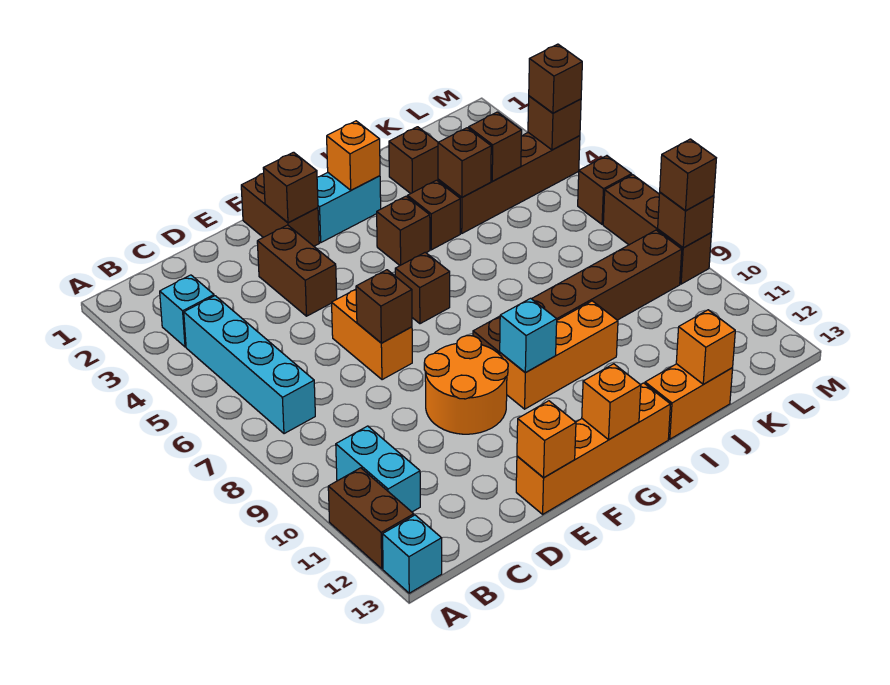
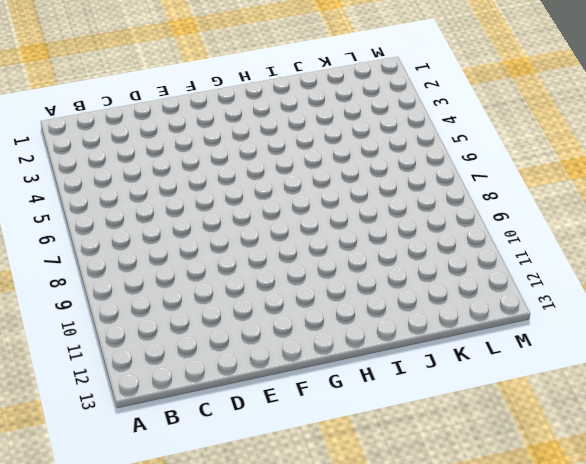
none -> brown brick A11:A12 level 1
none -> cyan brick A13 level 1
none -> cyan brick B3 level 1
none -> cyan brick B4:B7 level 1

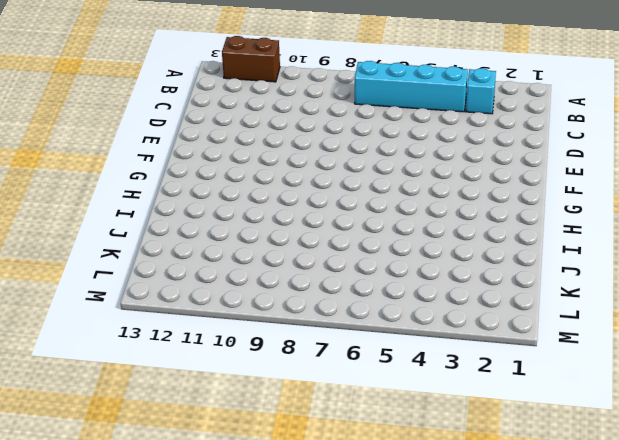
none -> cyan brick A13 level 1
none -> cyan brick B10:B11 level 1
none -> brown brick E3:E4 level 1
none -> orange brick E6:E7 level 1

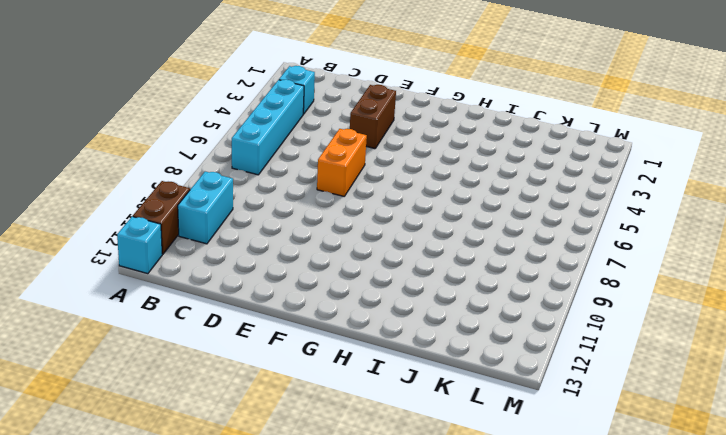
none -> orange round brick E9:F10 level 1
none -> orange brick E13:H13 level 1
none -> brown brick F1:F2 level 1
none -> cyan brick G2:H2 level 1

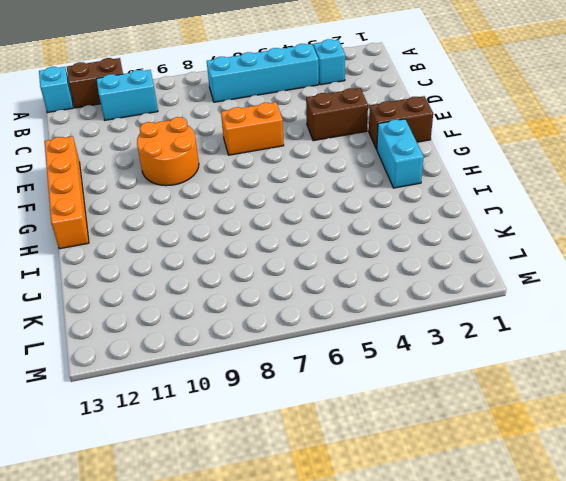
none -> brown brick G6 level 1
none -> brown brick G9:L9 level 1
none -> orange brick G10:I10 level 1
none -> brown brick H4 level 1

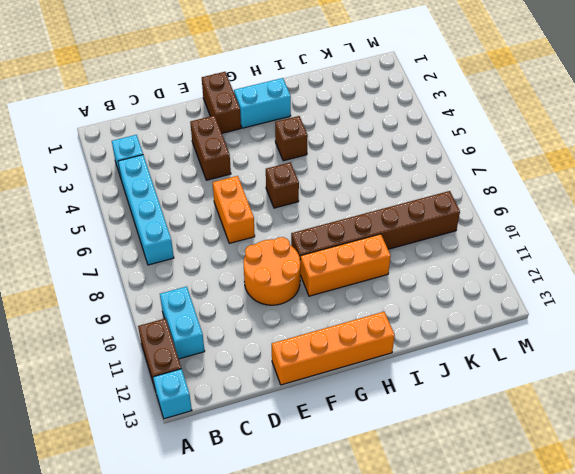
none -> brown brick I4 level 1
none -> orange brick I13:J13 level 1
none -> brown brick J2 level 1
none -> brown brick J4:M4 level 1

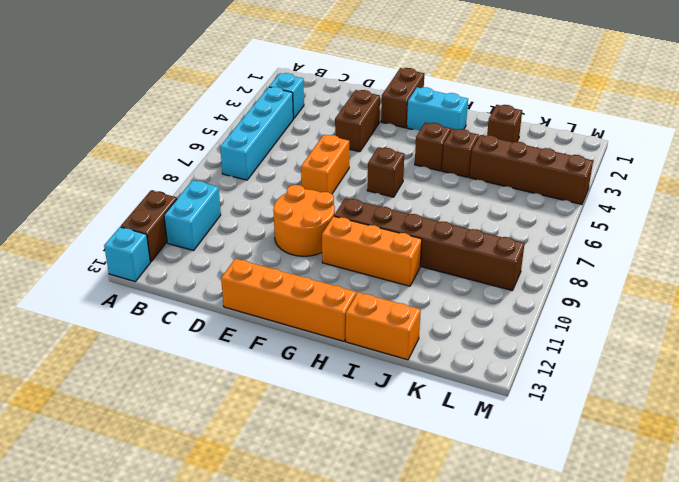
none -> brown brick M6 level 1
none -> brown brick M7:M9 level 1
none -> brown brick E7 level 2
none -> orange brick E13 level 2

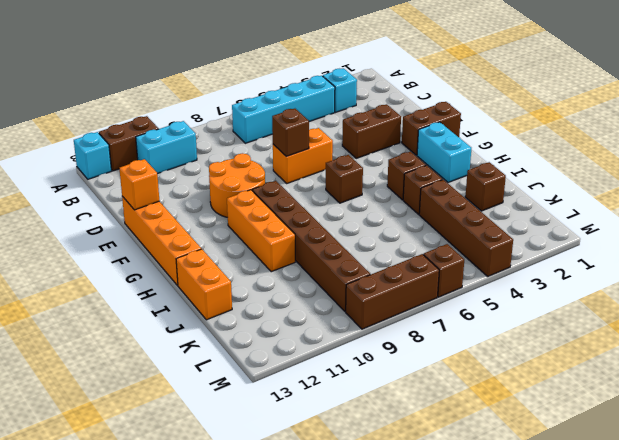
none -> brown brick F2 level 2
none -> cyan brick G10 level 2
none -> orange brick G13 level 2
none -> orange brick H2 level 2

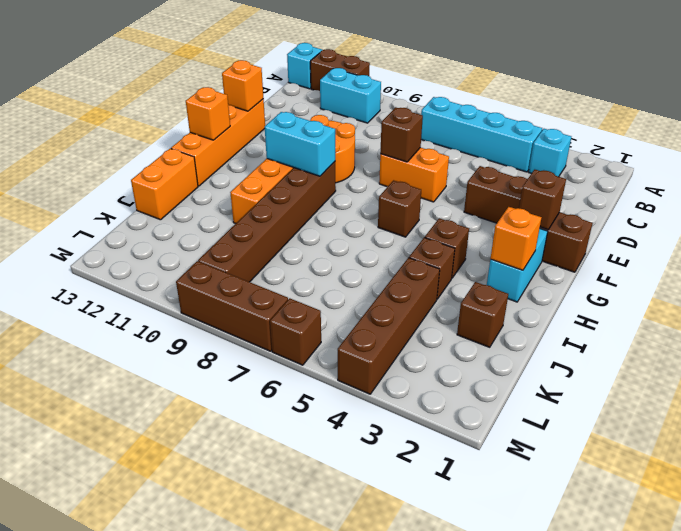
cyan brick G9:G10 level 2 -> cyan brick G10 level 2
none -> brown brick J4 level 2
none -> orange brick J13 level 2
none -> brown brick K4 level 2
none -> brown brick M4 level 2

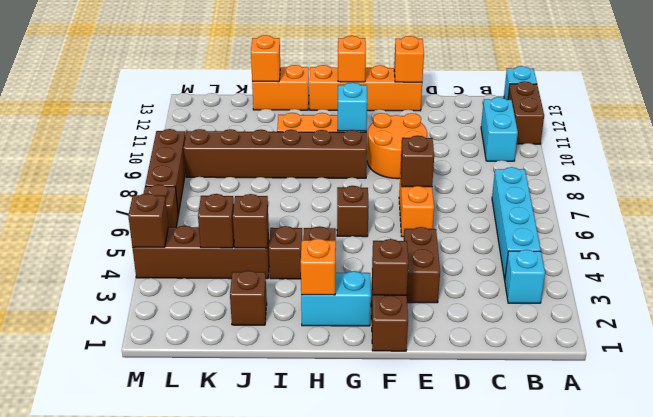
none -> brown brick M9 level 2
none -> brown brick M4 level 3
none -> brown brick M9 level 3

